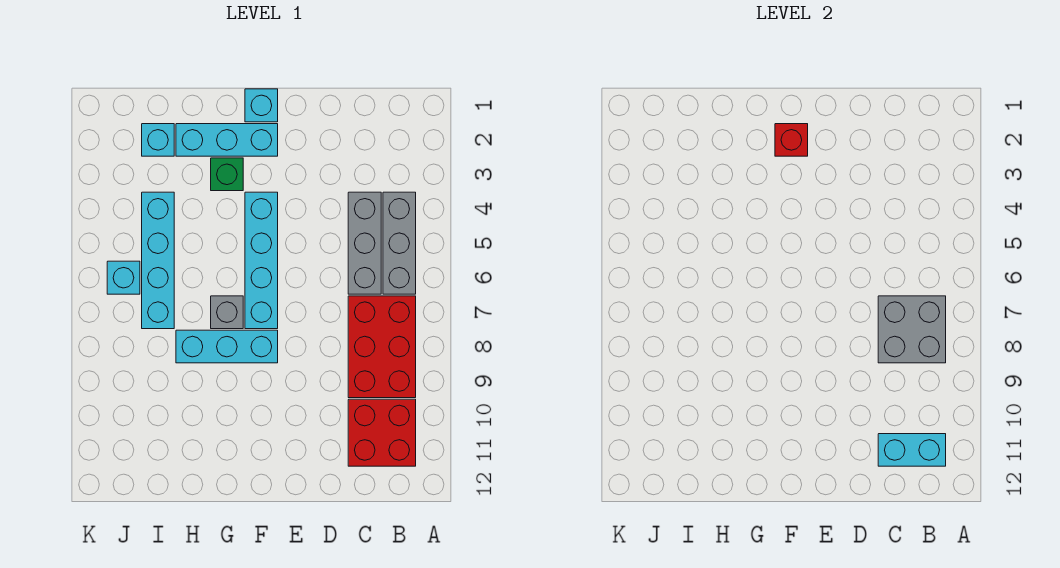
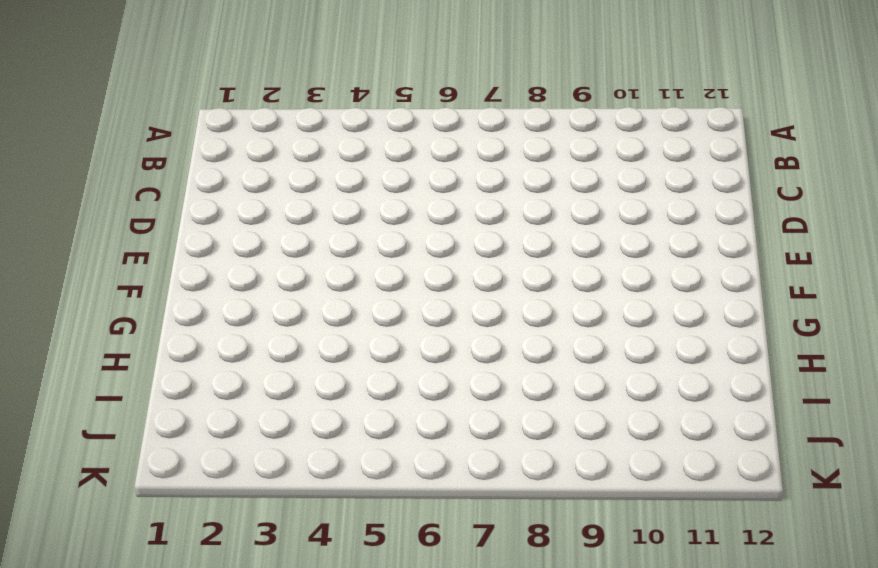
none -> grey brick B4:B6 level 1
none -> red brick B7:C9 level 1
none -> red brick B10:C11 level 1

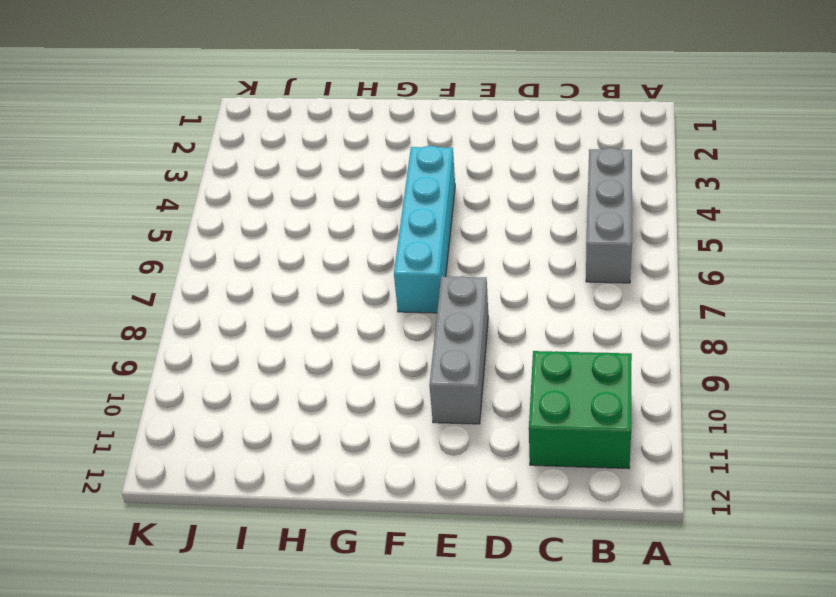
green brick B10:C11 level 1 -> red brick B10:C11 level 1
grey brick E8:E10 level 1 -> grey brick C4:C6 level 1
none -> red brick B7:C9 level 1
none -> cyan brick F1 level 1
none -> cyan brick F2:H2 level 1

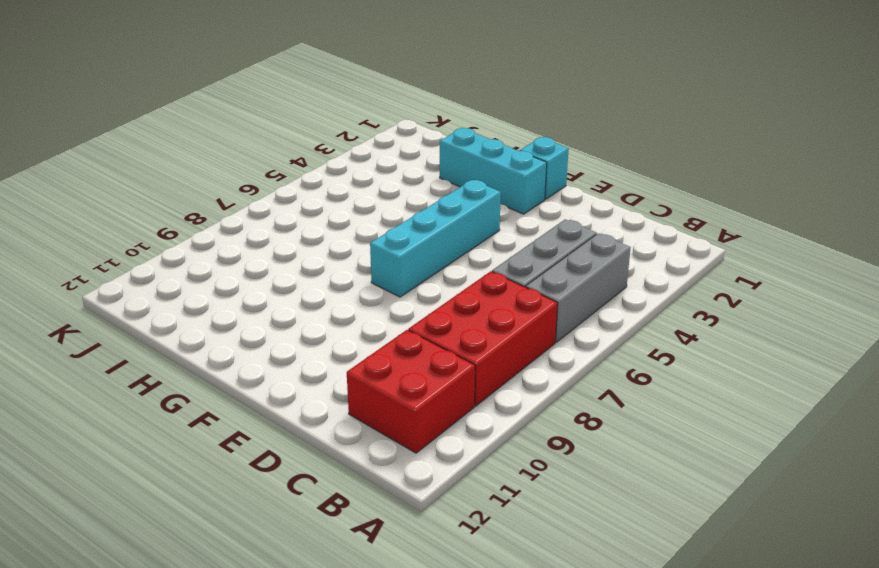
none -> cyan brick F8:H8 level 1
none -> green brick G3 level 1
none -> grey brick G7 level 1

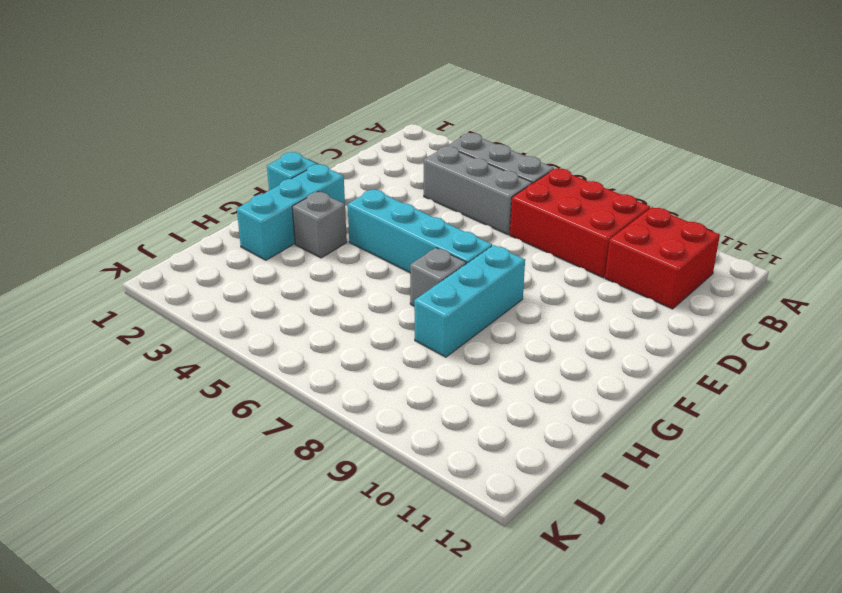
grey brick G3 level 1 -> green brick G3 level 1
none -> cyan brick I2 level 1
none -> cyan brick I4:I7 level 1
none -> cyan brick J6 level 1

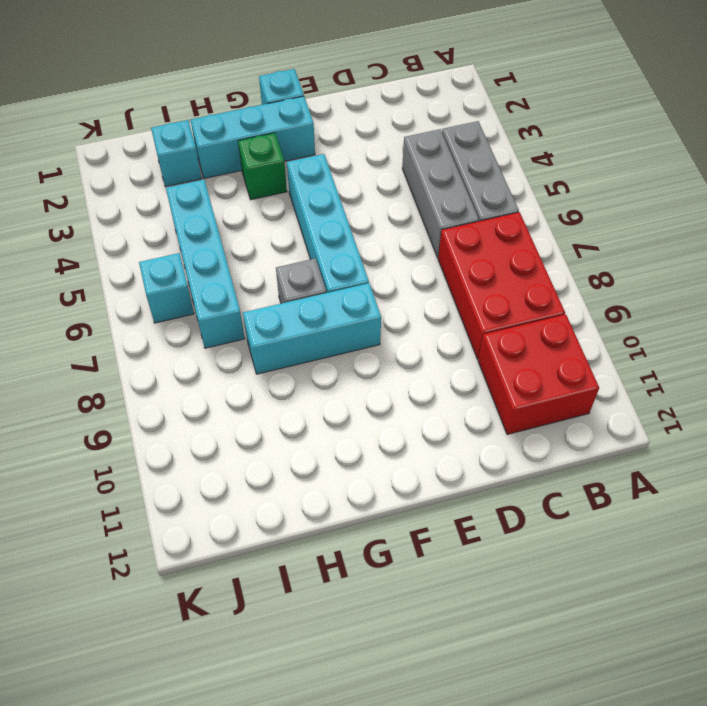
none -> grey brick B7:C8 level 2
none -> cyan brick B11:C11 level 2
none -> red brick F2 level 2

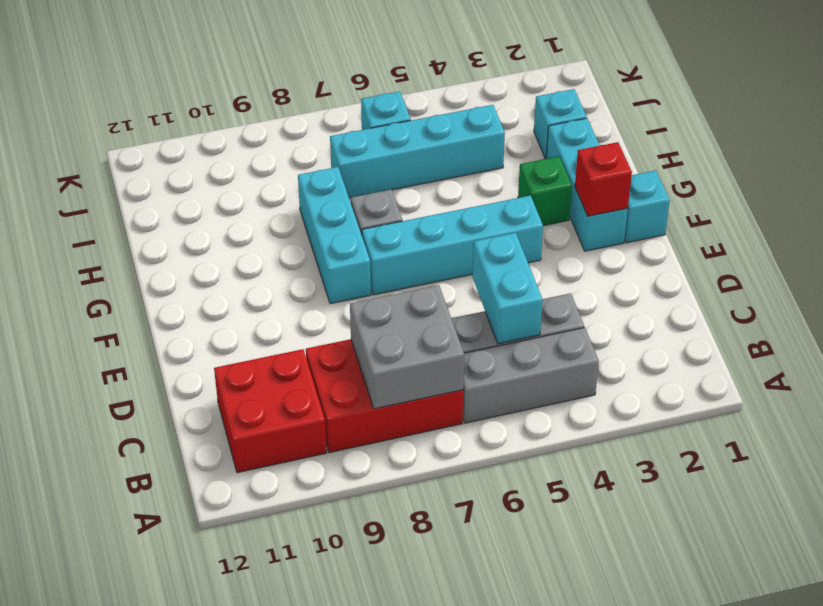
cyan brick C5:D5 level 2 -> cyan brick B11:C11 level 2

